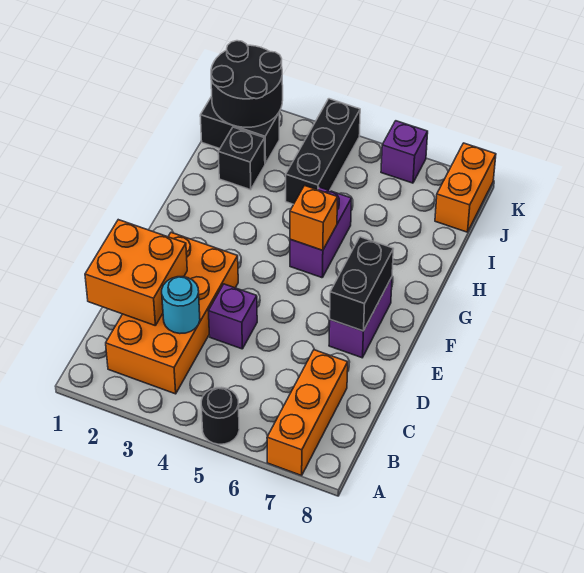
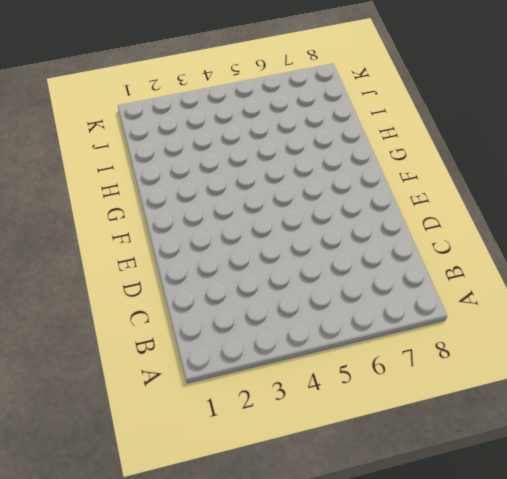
none -> black round brick A5 level 1
none -> orange brick A7:C7 level 1
none -> orange brick B2:E3 level 1

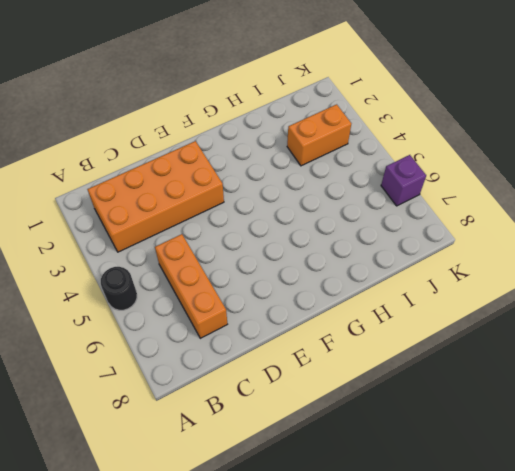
orange brick C5:C7 level 1 -> orange brick A7:C7 level 1
orange brick I3:J3 level 1 -> orange brick J8:K8 level 1
none -> purple brick D4 level 1
none -> purple brick E7:F7 level 1
none -> purple brick G5:H5 level 1

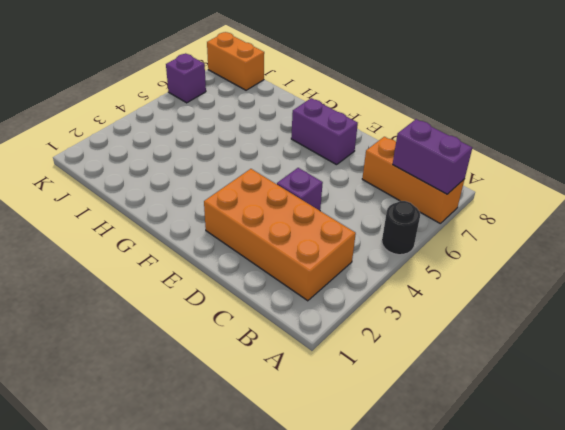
purple brick A7:B7 level 2 -> purple brick G5:H5 level 1
none -> black brick I2 level 1
none -> black brick I4:K4 level 1
none -> black brick J1:J2 level 1

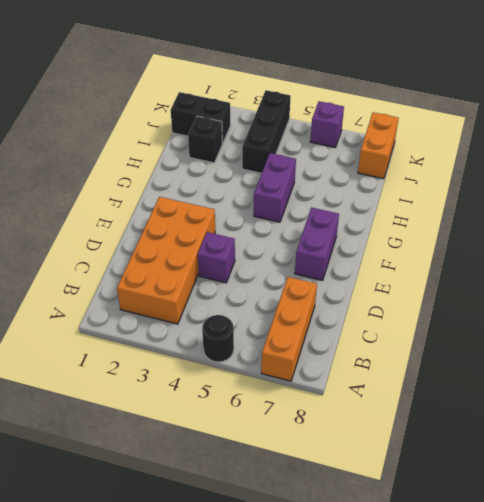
none -> orange brick C1:D2 level 2
none -> cyan round brick C3 level 2
none -> black brick E7:F7 level 2

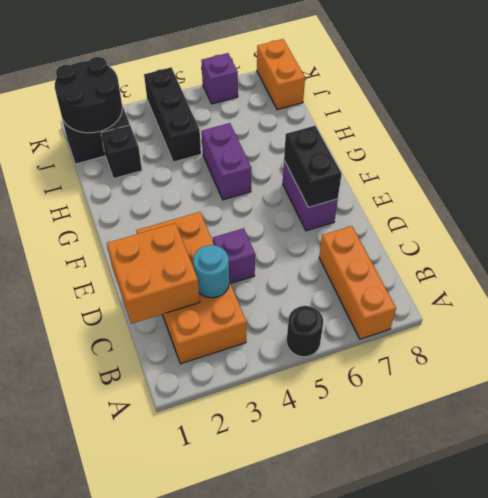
none -> orange brick G5 level 2

